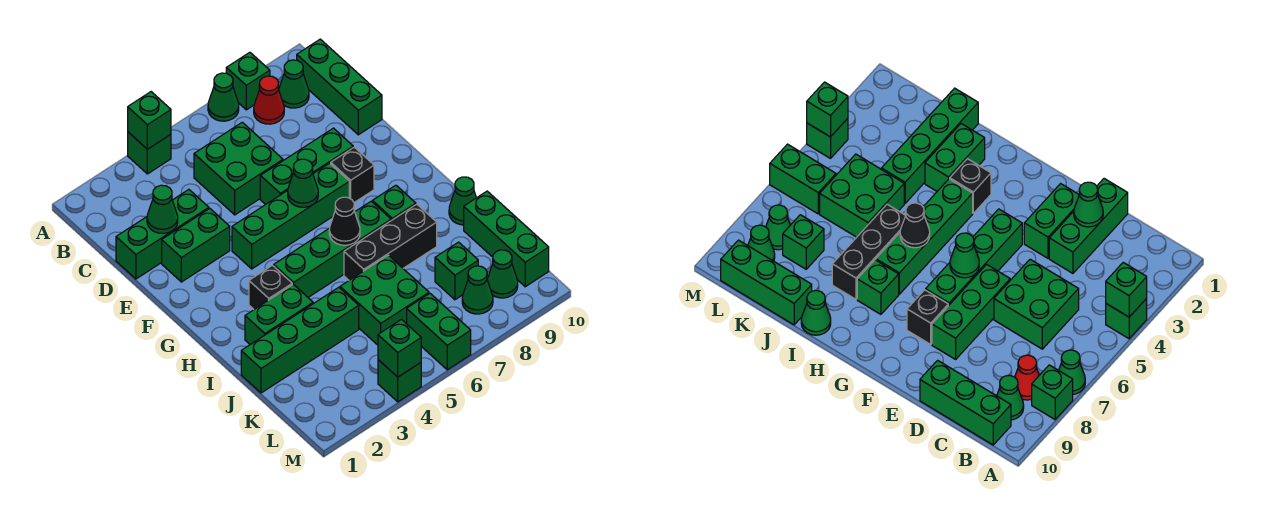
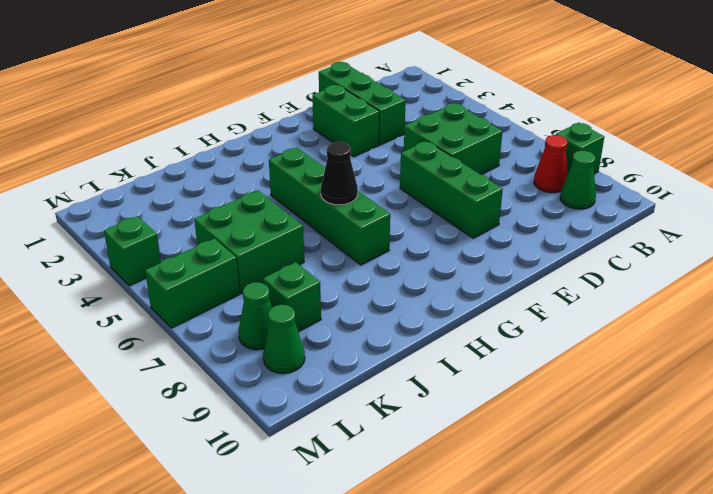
none -> green brick A4 level 1
none -> green cone A7 level 1
none -> green brick B10:D10 level 1
none -> green brick F4:F7 level 1

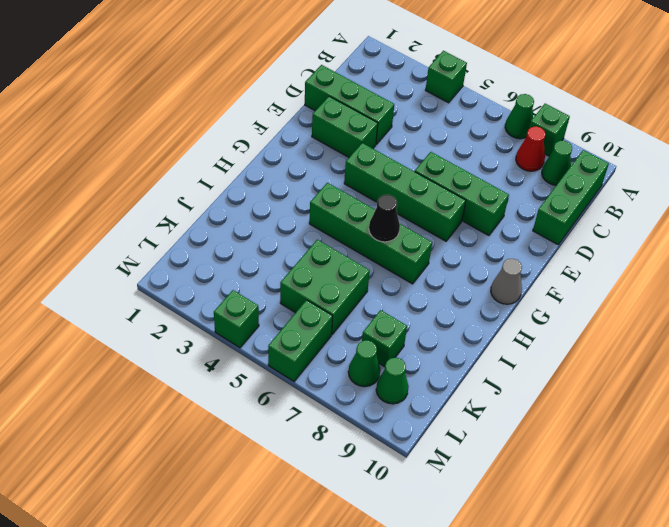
grey cone G10 level 1 -> none
none -> green brick C5:D6 level 1
none -> black brick F8 level 1
none -> black brick H3 level 1
none -> green brick H8 level 1

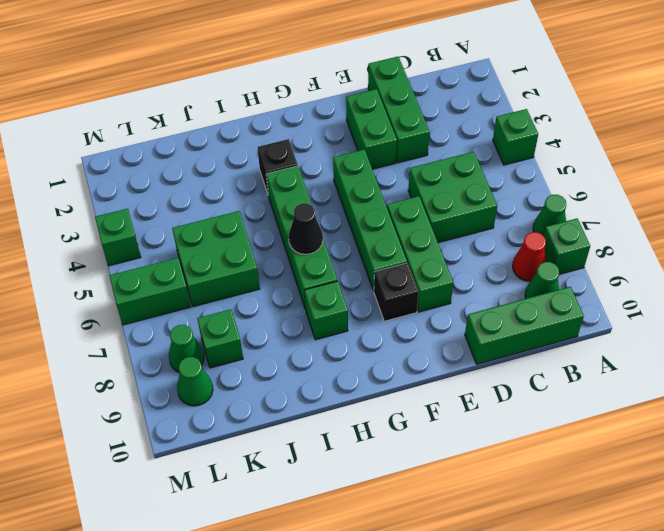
none -> green brick I2:I3 level 1
none -> black brick I6:I8 level 1
none -> green cone I10 level 1
none -> green brick J1:J4 level 1

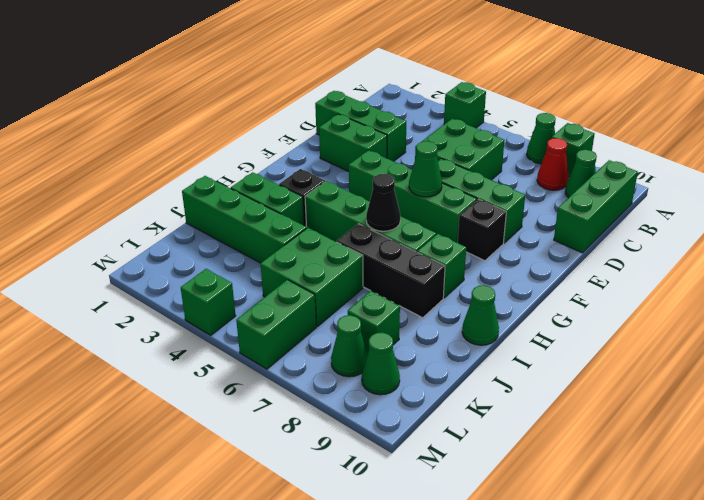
none -> green brick J10:L10 level 1
none -> green brick A4 level 2
none -> green cone D2 level 2
none -> green brick M4 level 2

